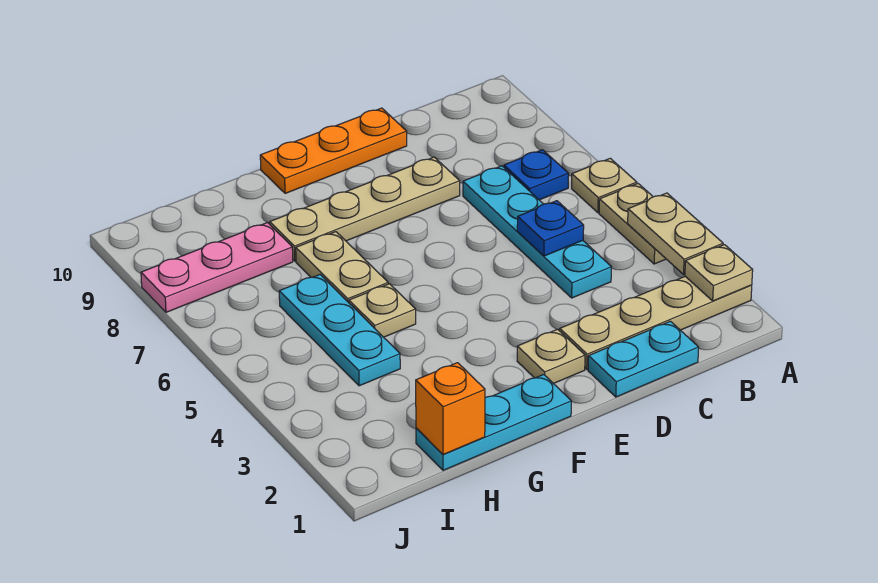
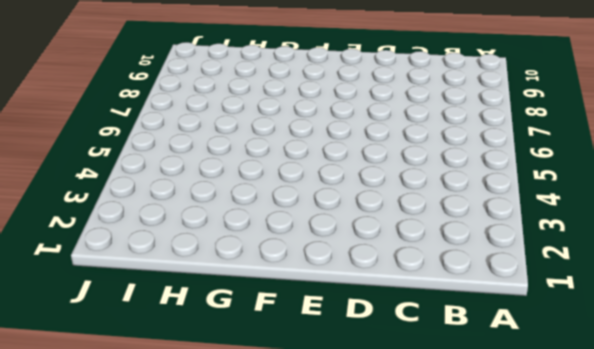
none -> tan plate A2:D2 level 1
none -> tan plate A4:A5 level 1
none -> tan plate A6 level 1

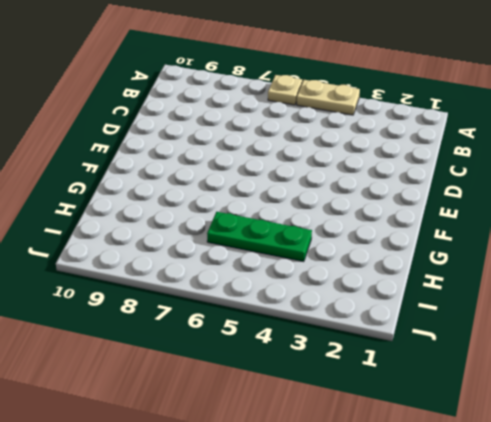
green plate H4:H6 level 1 -> cyan plate H4:H6 level 1
none -> tan plate A2:D2 level 1
none -> blue plate B7 level 1
none -> cyan plate C1:D1 level 1

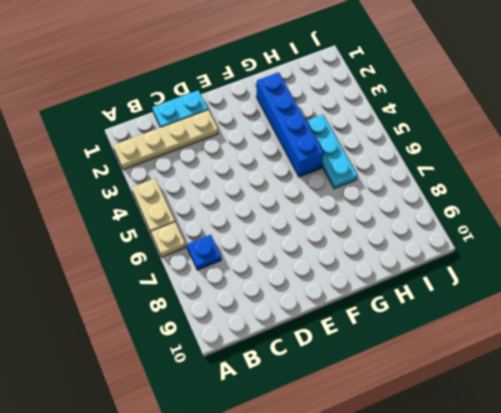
blue brick G2:G5 level 1 -> tan plate G5 level 1
none -> cyan plate C4:C7 level 1
none -> tan plate D8:G8 level 1
none -> orange plate D10:F10 level 1

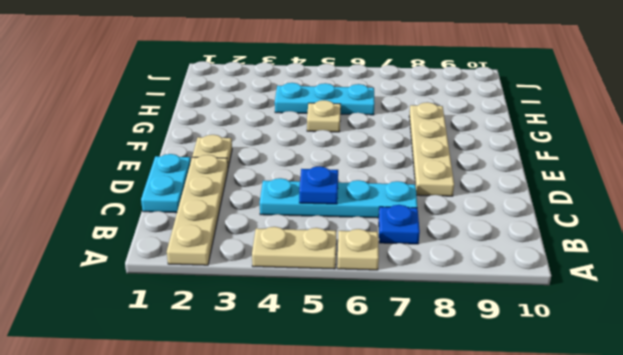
none -> orange plate D10:F10 level 1
none -> cyan plate F1:H1 level 1
none -> tan plate G6:G7 level 1

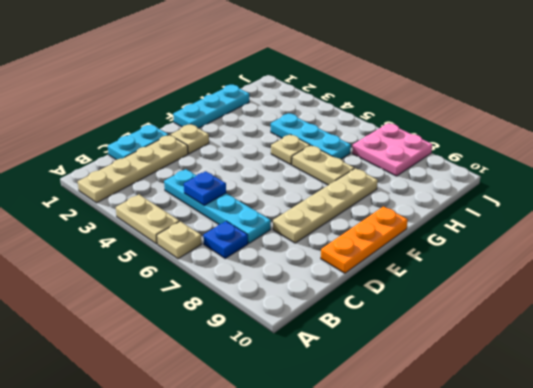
pink plate I7:J8 level 1 -> pink plate H8:J8 level 1
none -> tan plate A2 level 2
none -> tan plate A3:A4 level 2
none -> orange brick H1 level 2

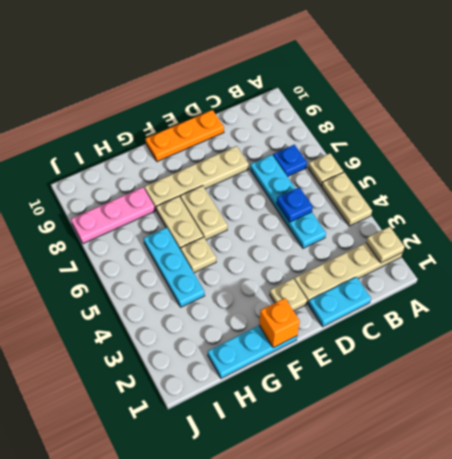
orange brick F1 level 2 -> orange brick H1 level 2
tan plate F6:F7 level 1 -> tan plate A3:A4 level 2

